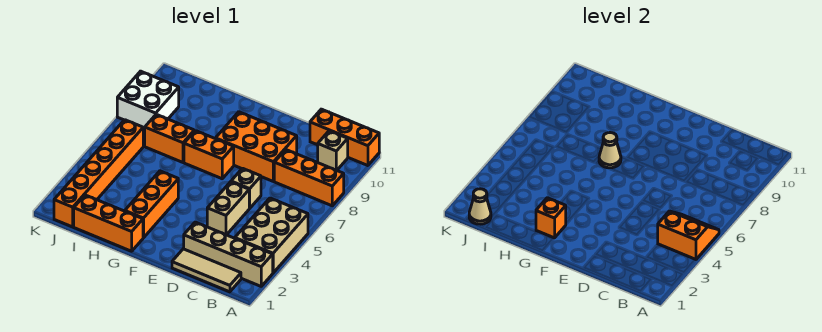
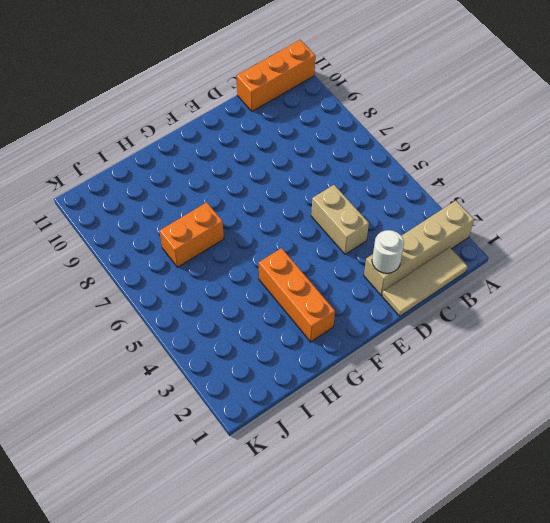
white round brick D2 level 2 -> none
none -> tan brick A3:B5 level 1
none -> orange brick A8:C8 level 1
none -> tan brick B10 level 1

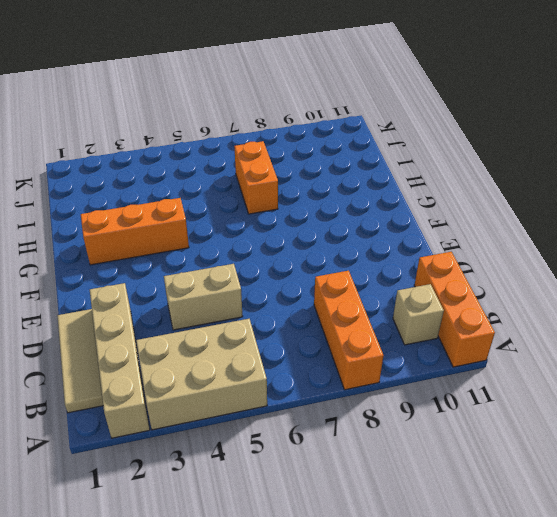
none -> tan brick D6 level 1
none -> orange brick D8:F9 level 1
none -> orange brick F7:G7 level 1

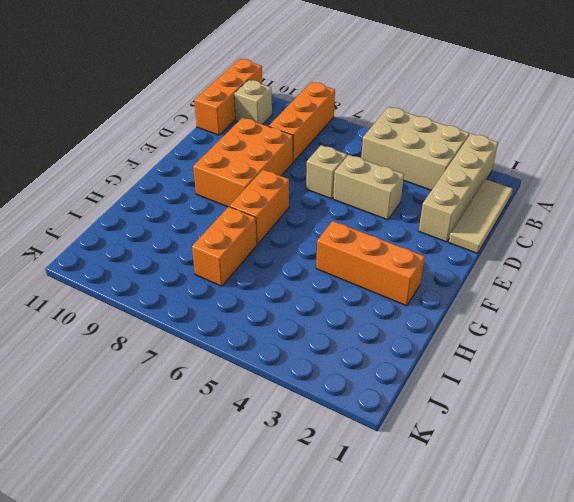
none -> orange brick G1:I1 level 1
none -> orange brick J1:J6 level 1
none -> white brick J8:K9 level 1

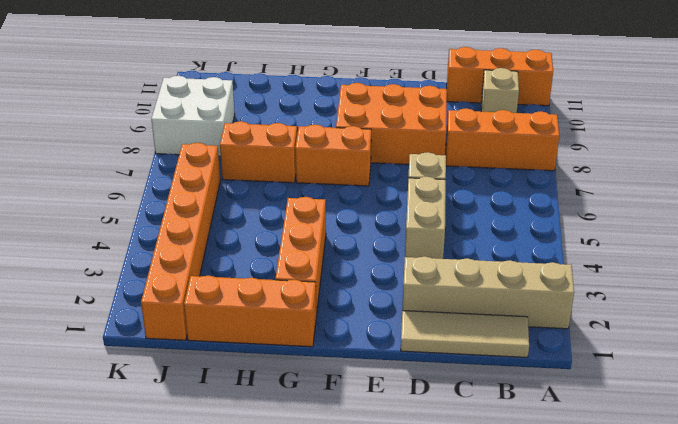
none -> tan brick A3:B5 level 1
none -> orange slope A4:B5 level 2 top 4
none -> orange brick G2 level 2

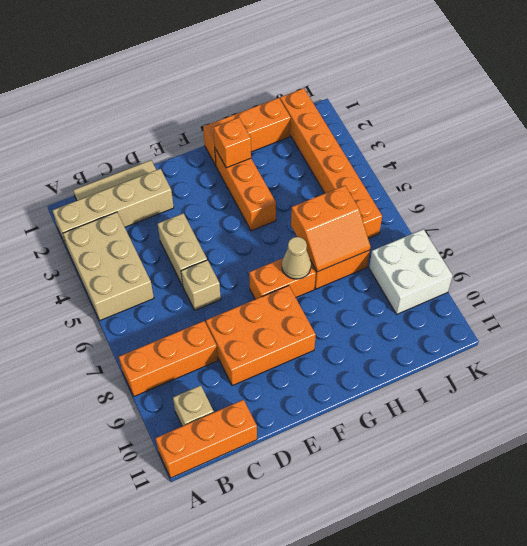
orange slope H6:I7 level 2 top 6 -> orange slope A4:B5 level 2 top 4
none -> tan cone J1 level 2

